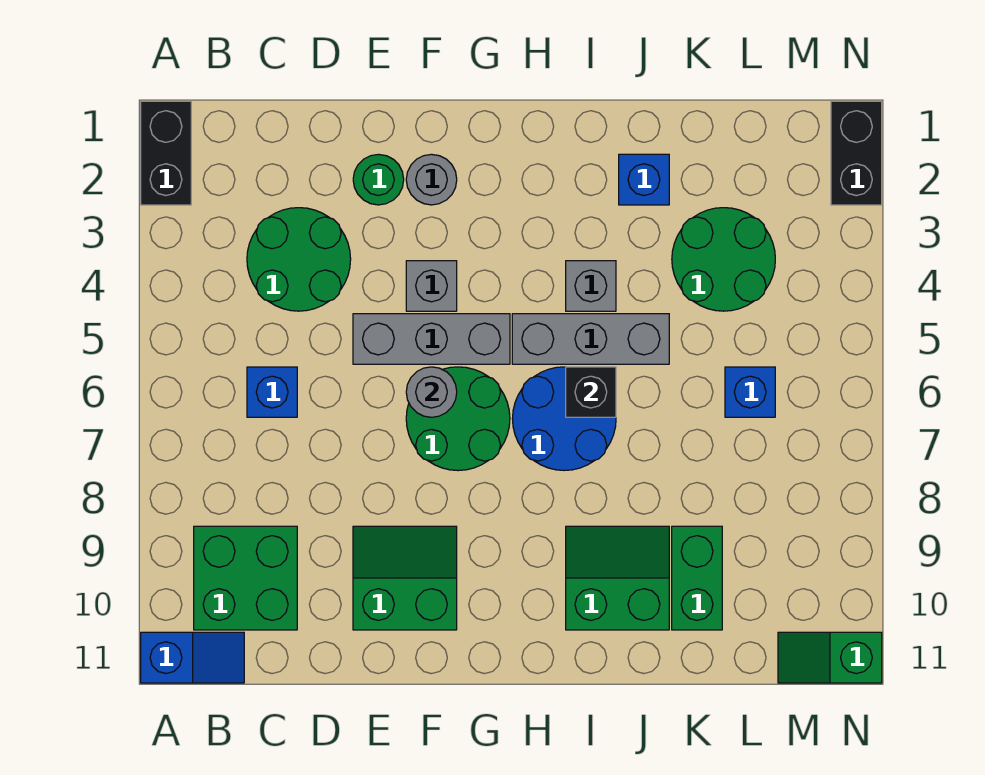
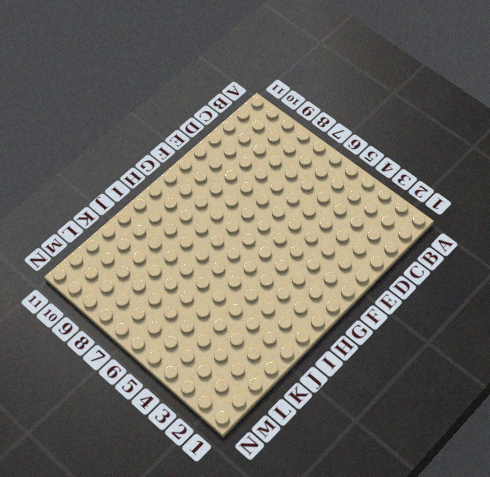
none -> black brick A1:A2 level 1
none -> blue slope A11:B11 level 1 top A
none -> green brick B9:C10 level 1

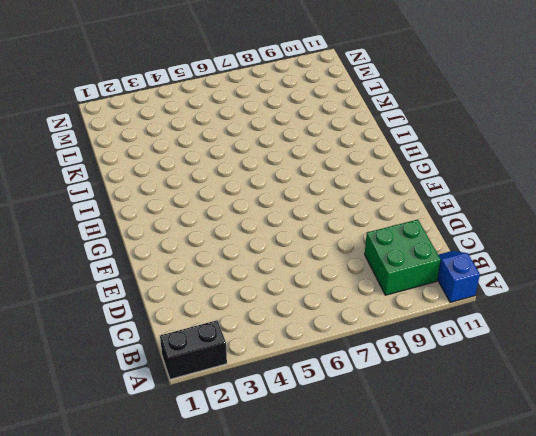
none -> green round brick C3:D4 level 1
none -> blue brick C6 level 1
none -> green round brick E2 level 1

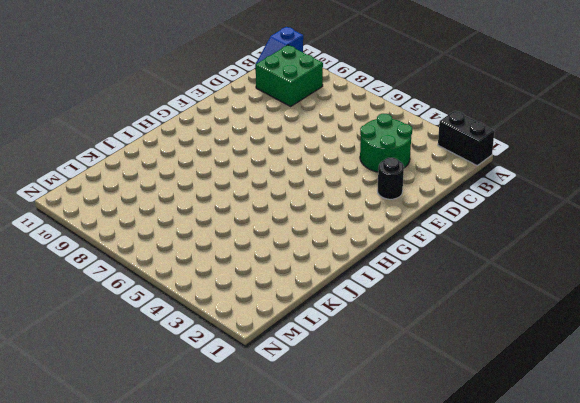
black round brick E2 level 1 -> green round brick E2 level 1
none -> blue brick C6 level 1
none -> grey brick E5:G5 level 1
none -> green slope E9:F10 level 1 top 10

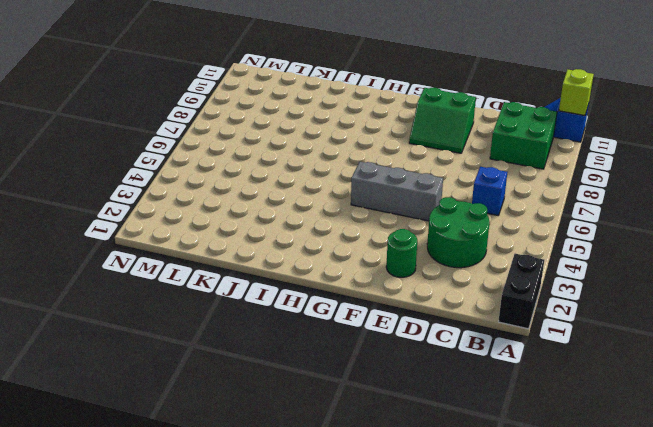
lime brick A11 level 2 -> none
none -> grey round brick F2 level 1
none -> grey brick F4 level 1
none -> green round brick F6:G7 level 1

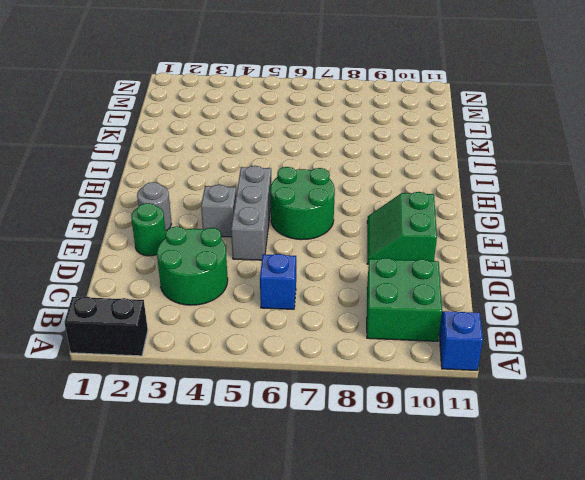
none -> grey brick H5:J5 level 1
none -> blue round brick H6:I7 level 1
none -> grey brick I4 level 1

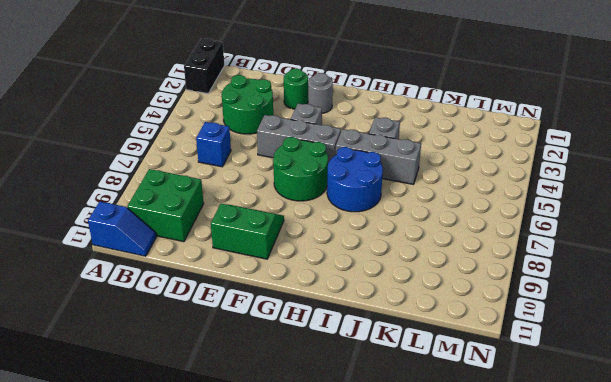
none -> green slope I9:J10 level 1 top 10
none -> blue brick J2 level 1
none -> green round brick K3:L4 level 1

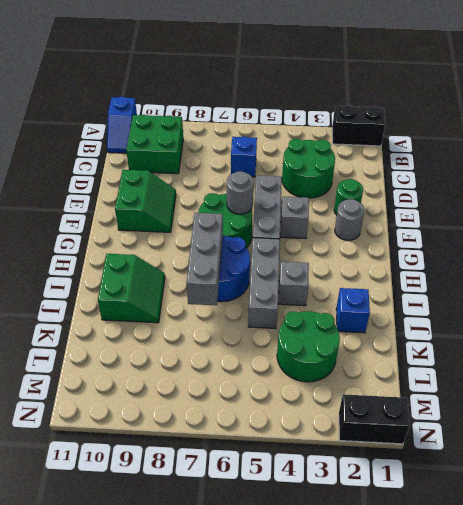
grey brick H7:J7 level 2 -> none
none -> green brick K9:K10 level 1
none -> blue brick L6 level 1
none -> green slope M11:N11 level 1 top N

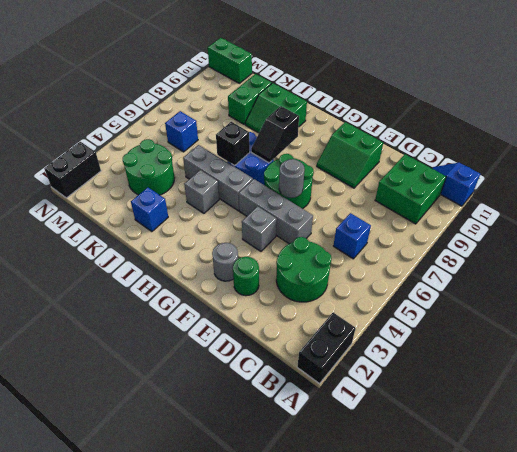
black slope H7:H8 level 2 top 8 -> none
green brick M11:N11 level 1 -> green slope M11:N11 level 1 top N

